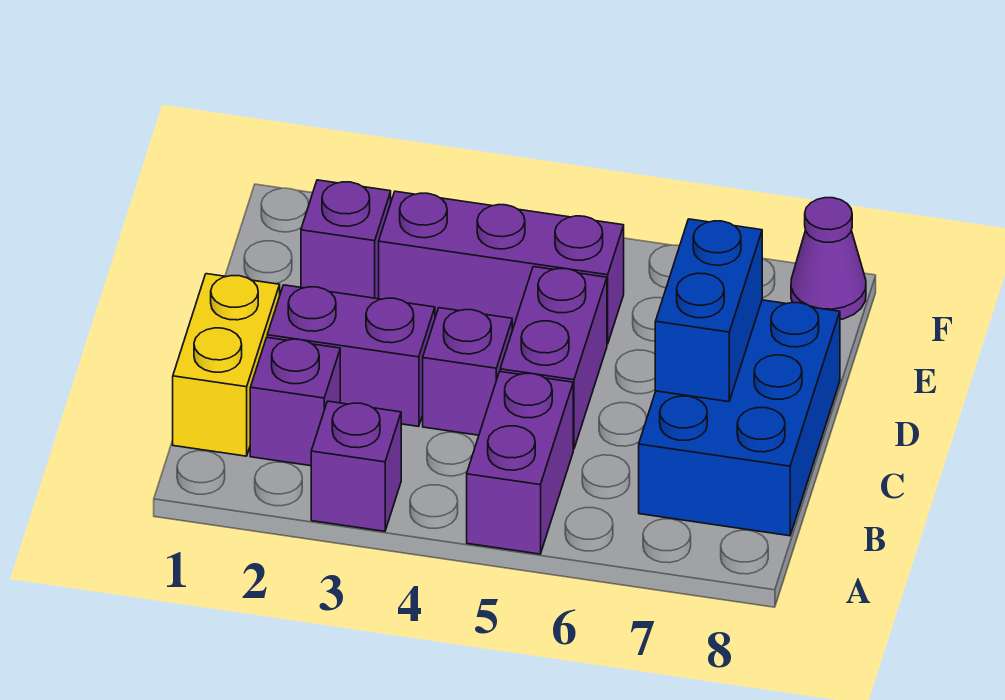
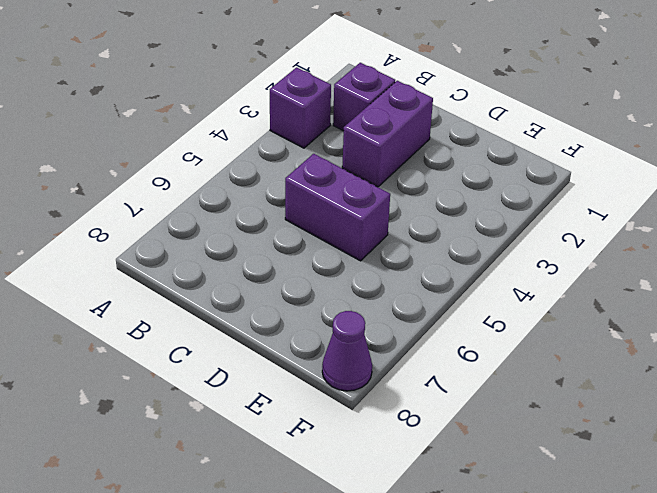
none -> purple brick A5:B5 level 1
none -> yellow brick B1:C1 level 1
none -> blue brick B7:D8 level 1

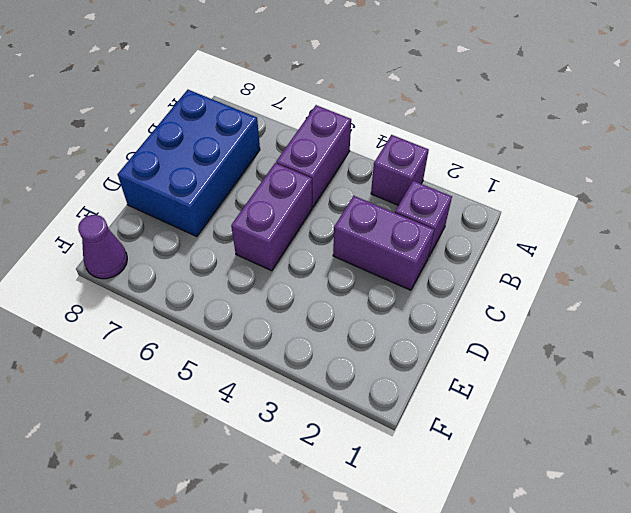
none -> yellow brick B1:C1 level 1
none -> purple brick C4 level 1
none -> purple brick E2 level 1

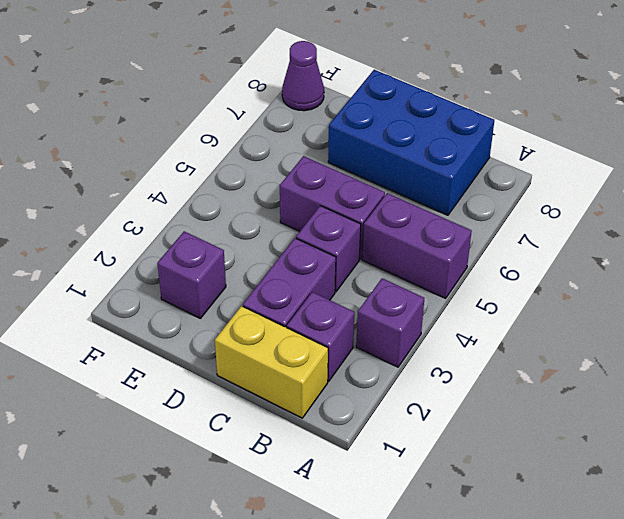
none -> purple brick E3:E5 level 1
none -> blue brick C7:D7 level 2

